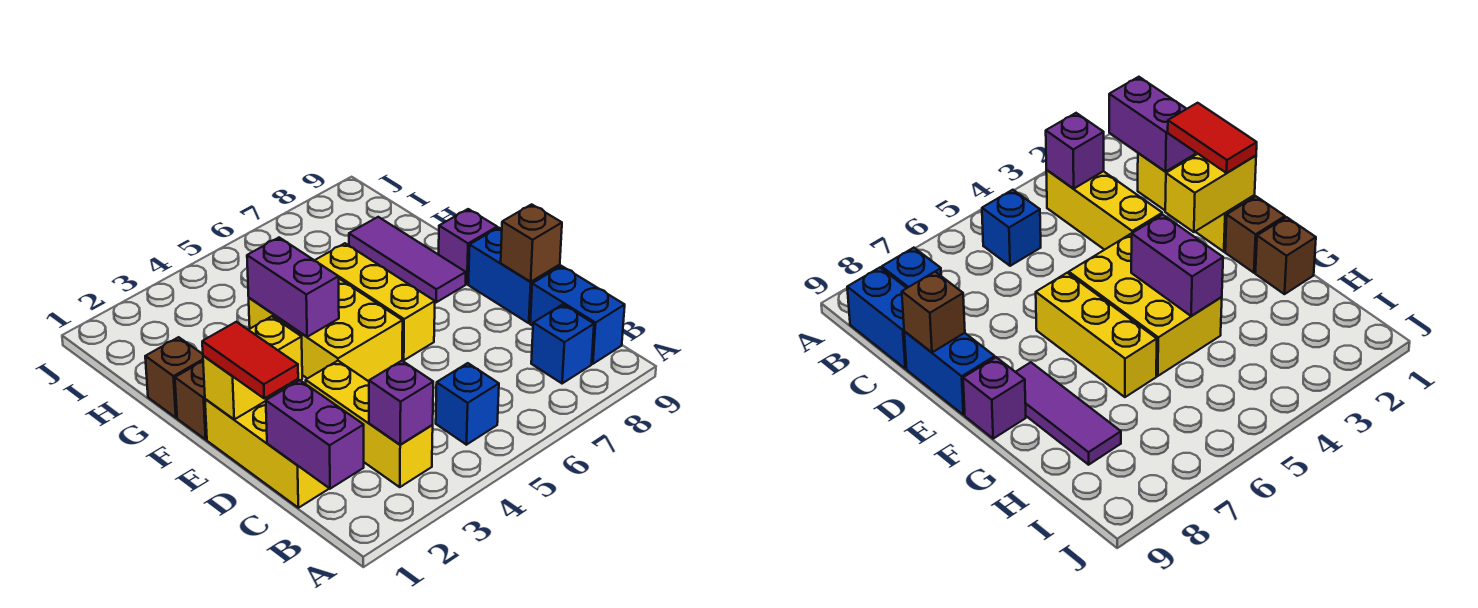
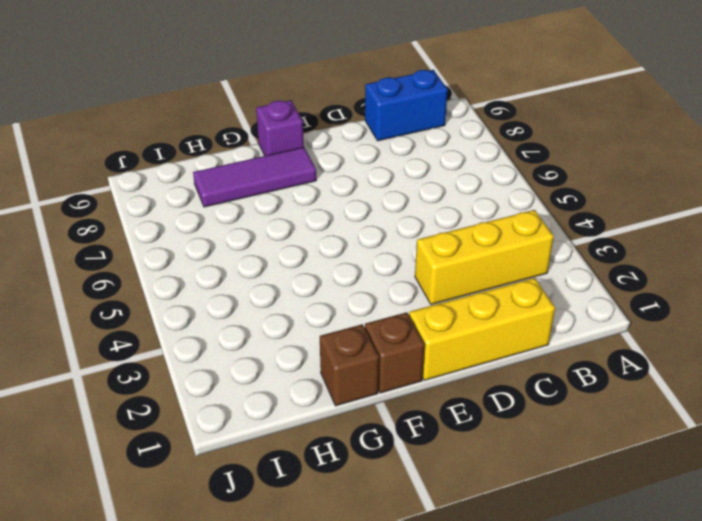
none -> blue brick B5 level 1
none -> blue brick B8 level 1
none -> blue brick D9:E9 level 1

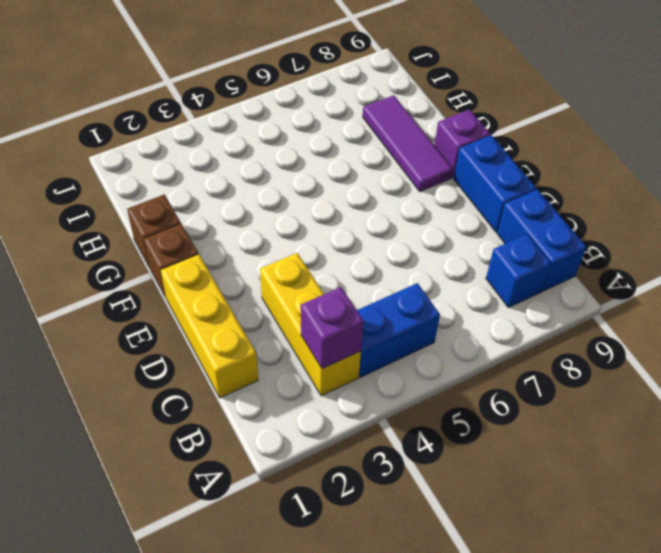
blue brick B4:B5 level 1 -> blue brick B5 level 1
none -> yellow brick E4:G5 level 1
none -> yellow brick E6:G6 level 1
none -> purple brick B1:C1 level 2

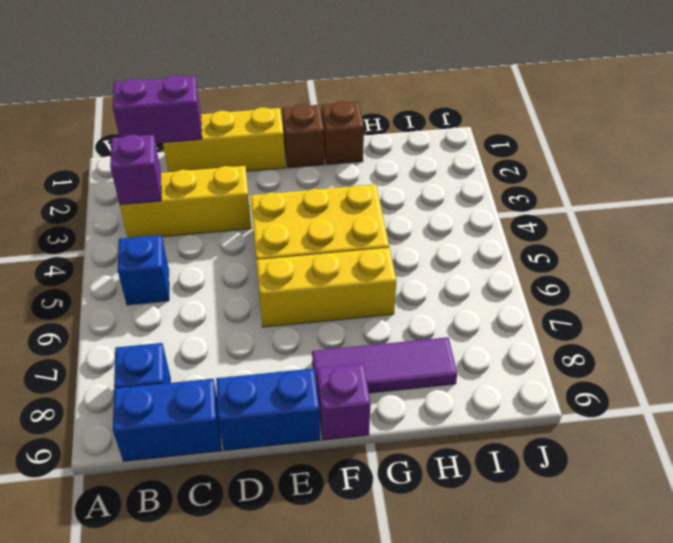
none -> brown brick D9 level 2
none -> yellow brick E1:E2 level 2
none -> purple brick F4:G4 level 2

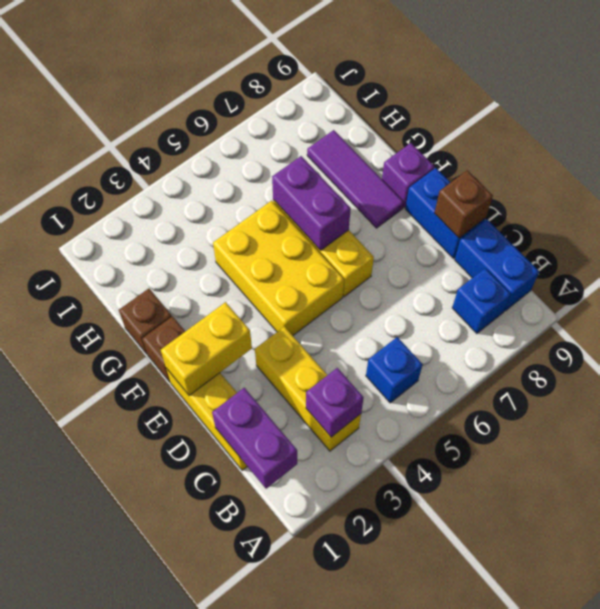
purple brick F6:G6 level 2 -> purple brick F4:G4 level 2
none -> red tile D1:E1 level 3

